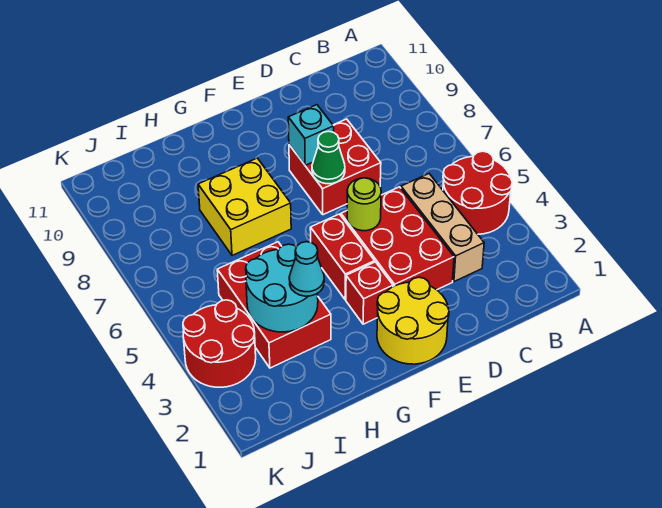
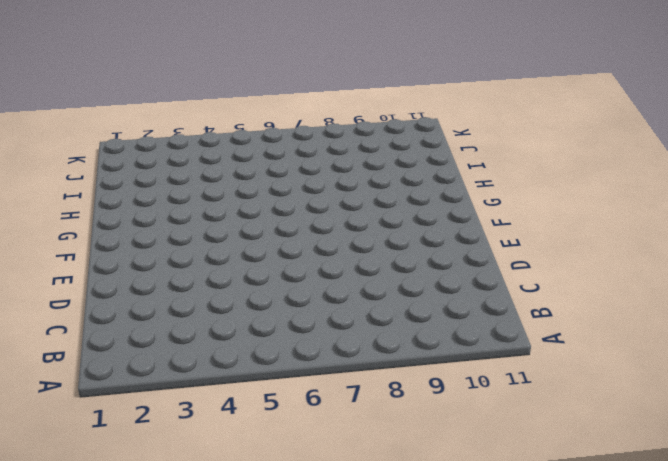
none -> red round brick A4:B5 level 1
none -> tan brick C3:C5 level 1
none -> red brick D3:E5 level 1

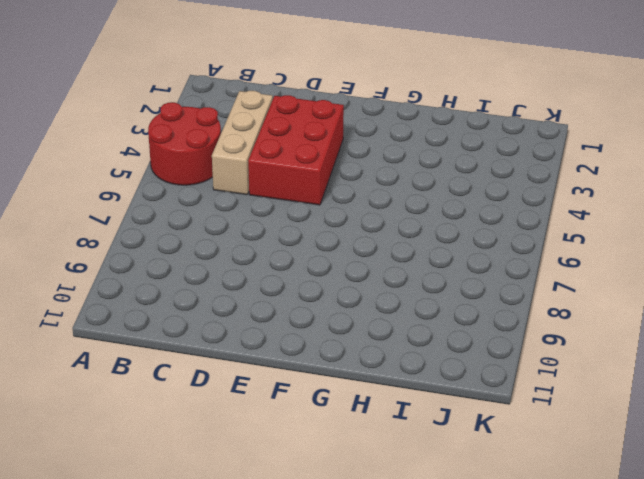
none -> red brick D7:E8 level 1
none -> yellow round brick E1:F2 level 1
none -> red brick F3 level 1

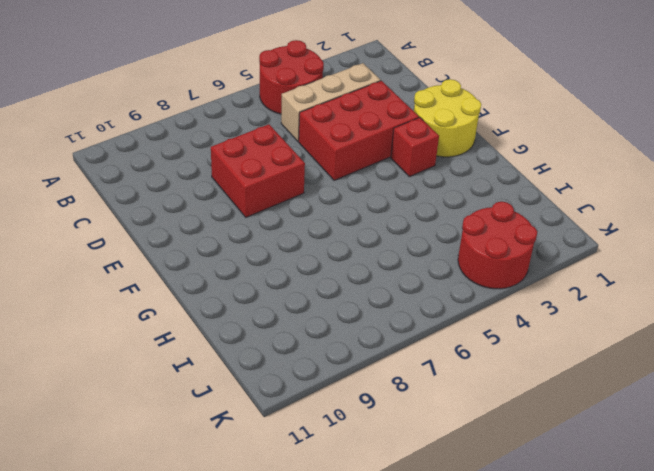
none -> red brick F4:F5 level 1
none -> yellow brick G7:H8 level 1
none -> red brick H3:I5 level 1

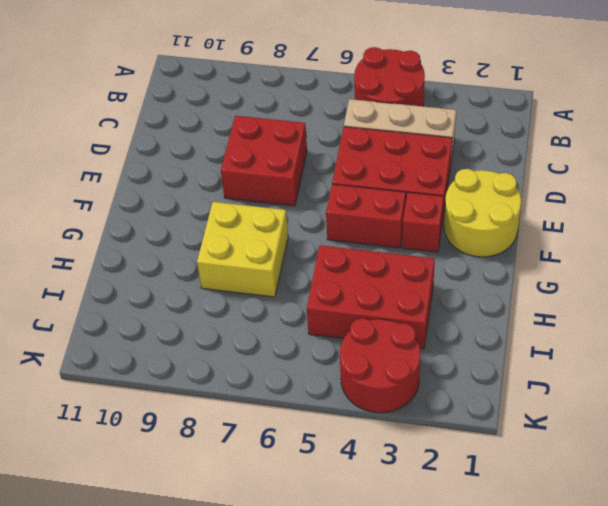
none -> lime round brick E5 level 2
none -> green cone E7 level 2
none -> cyan brick E8 level 2

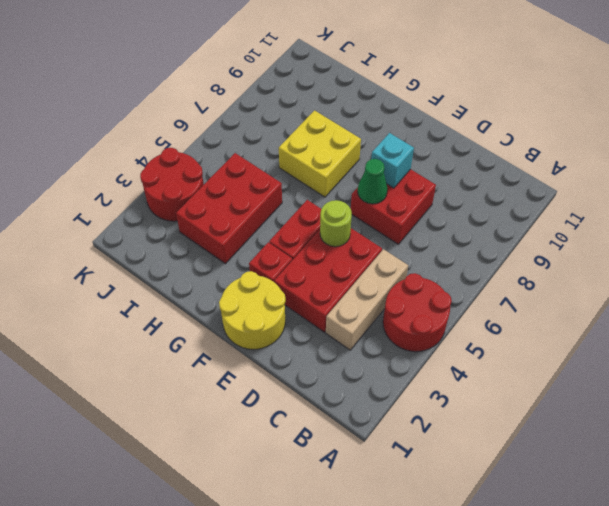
none -> cyan round brick H3:I4 level 2
none -> cyan cone H3 level 3

